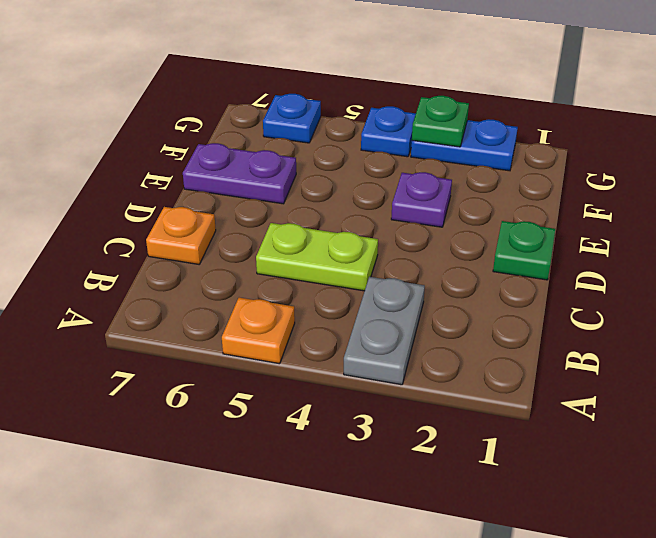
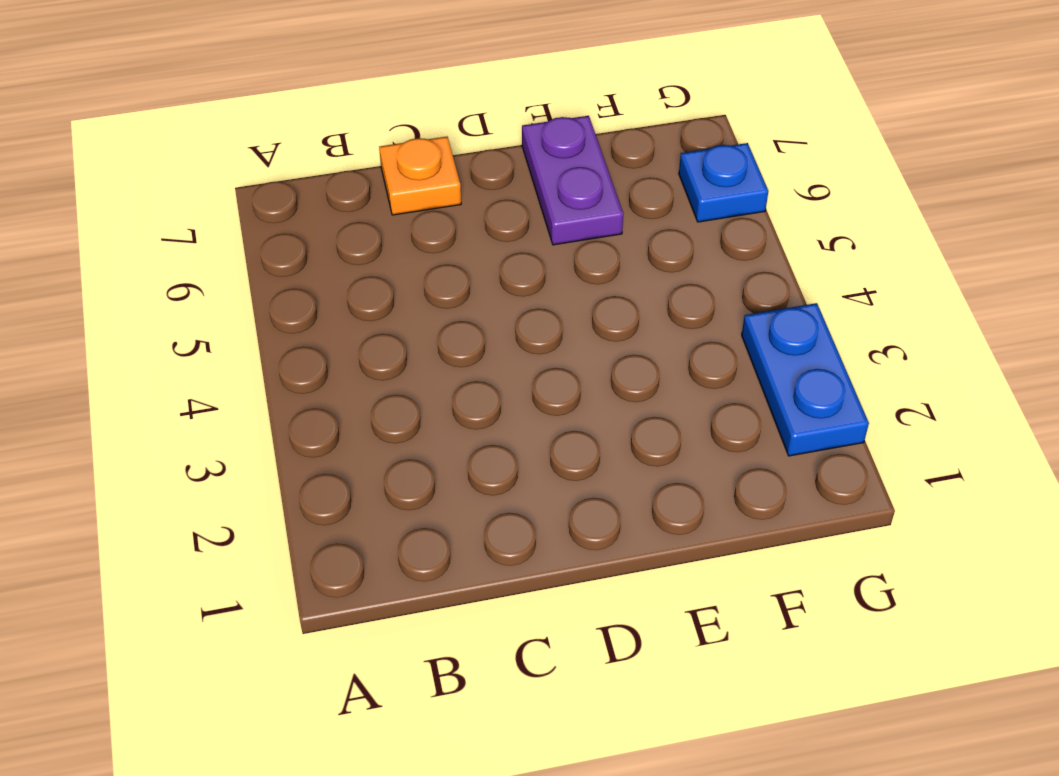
none -> grey plate A3:B3 level 1
none -> orange plate A5 level 1

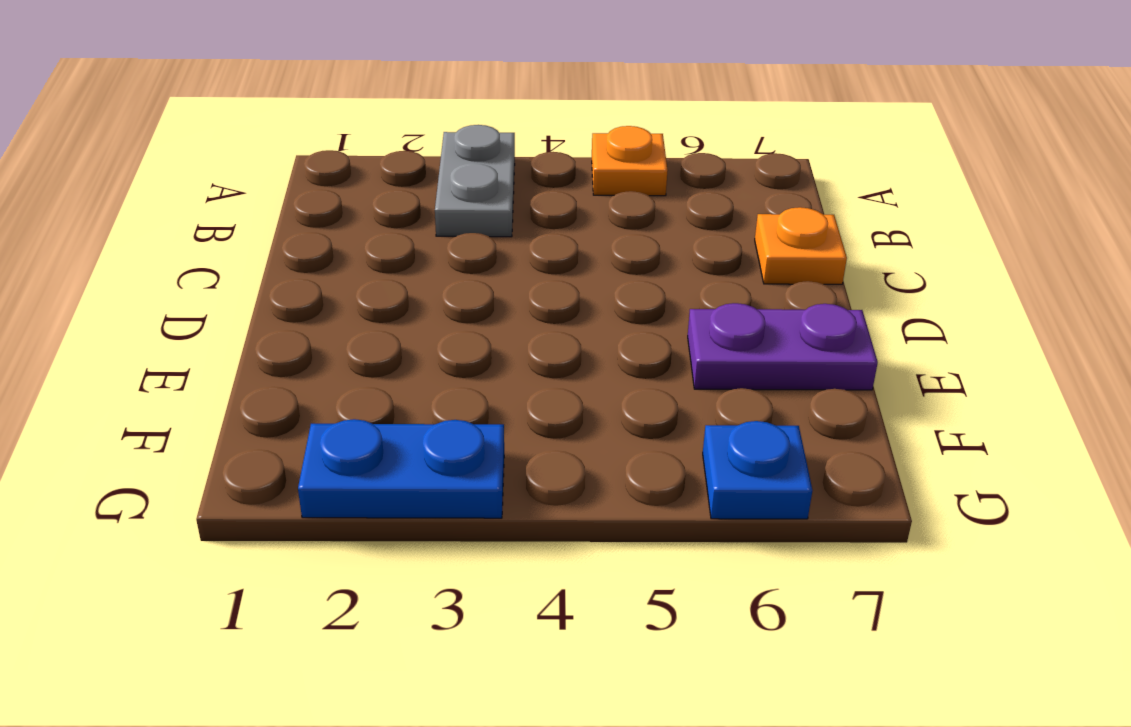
none -> lime plate C4:C5 level 1
none -> green plate D1 level 1

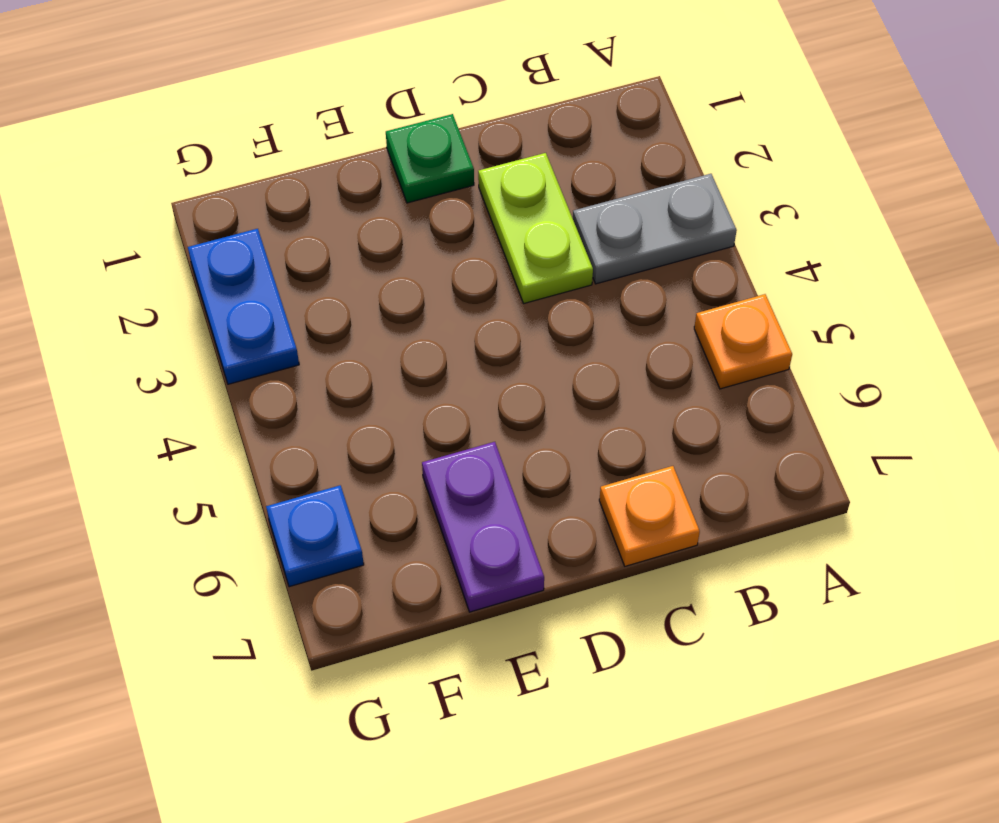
lime plate C2:C3 level 1 -> lime plate C4:C5 level 1
none -> purple plate E3 level 1
none -> blue plate G4 level 1

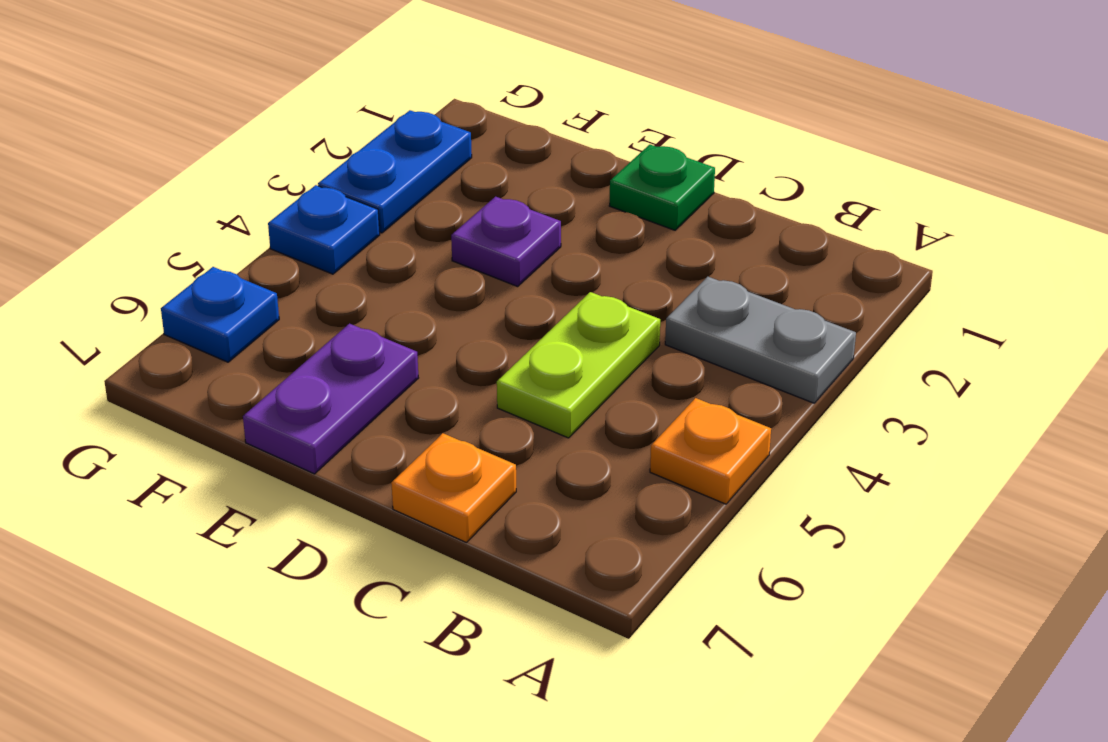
none -> green plate G3 level 2

